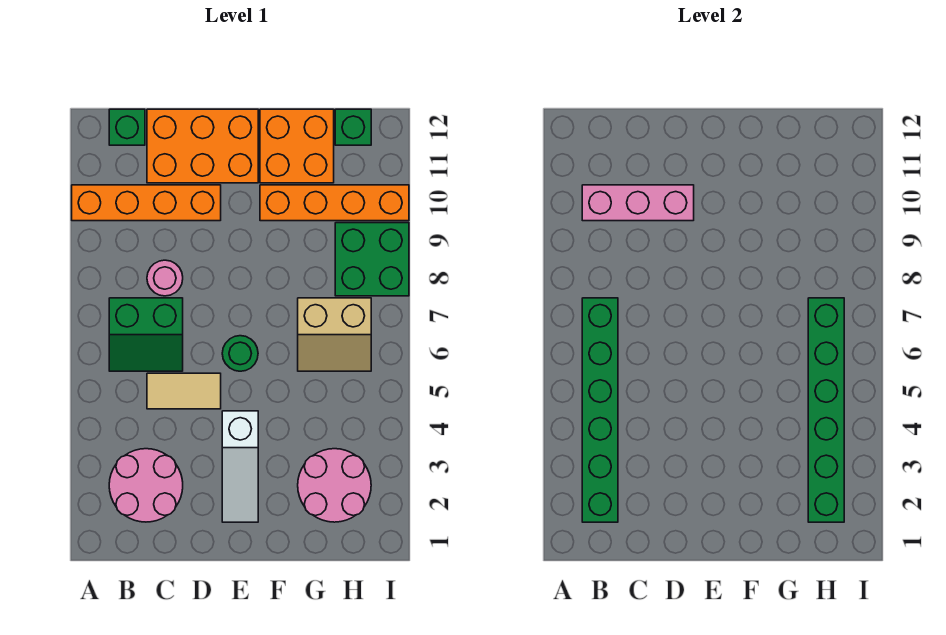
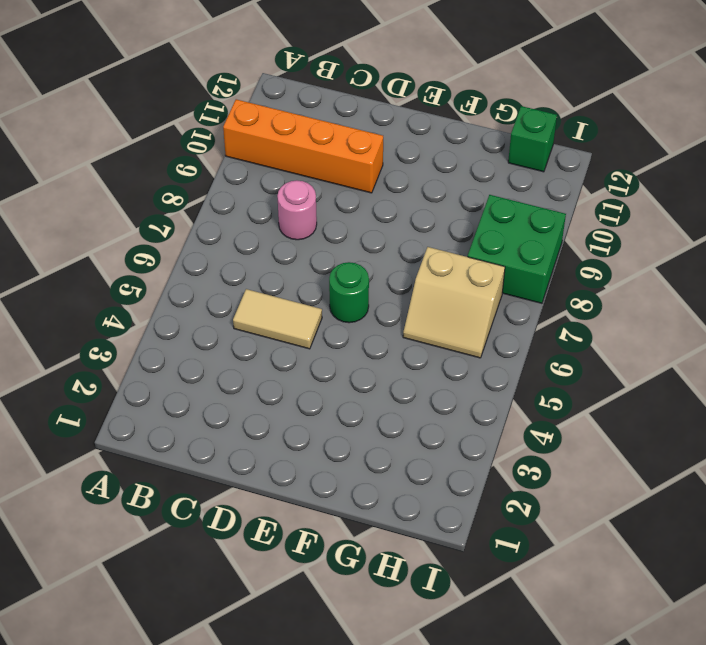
none -> pink round brick B2:C3 level 1
none -> green slope B6:C7 level 1 top 7
none -> green brick B12 level 1

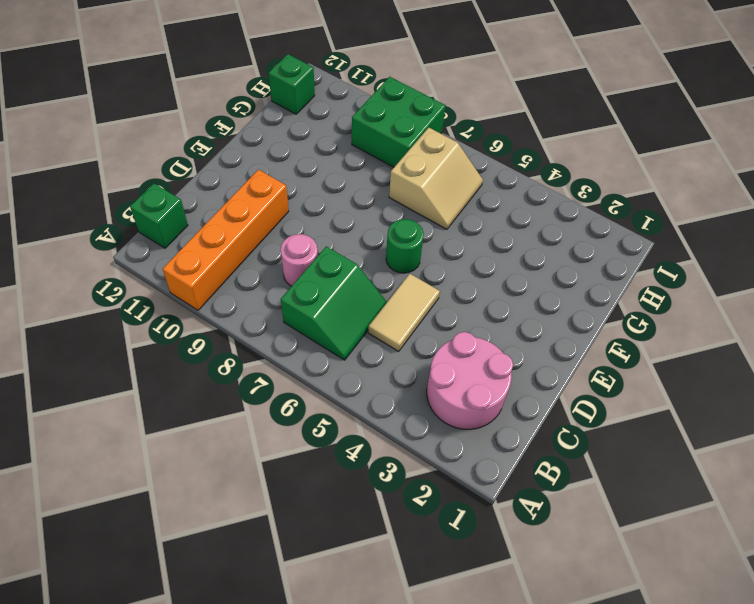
none -> orange brick C11:E12 level 1
none -> white slope E2:E4 level 1 top 4
none -> orange brick F10:I10 level 1

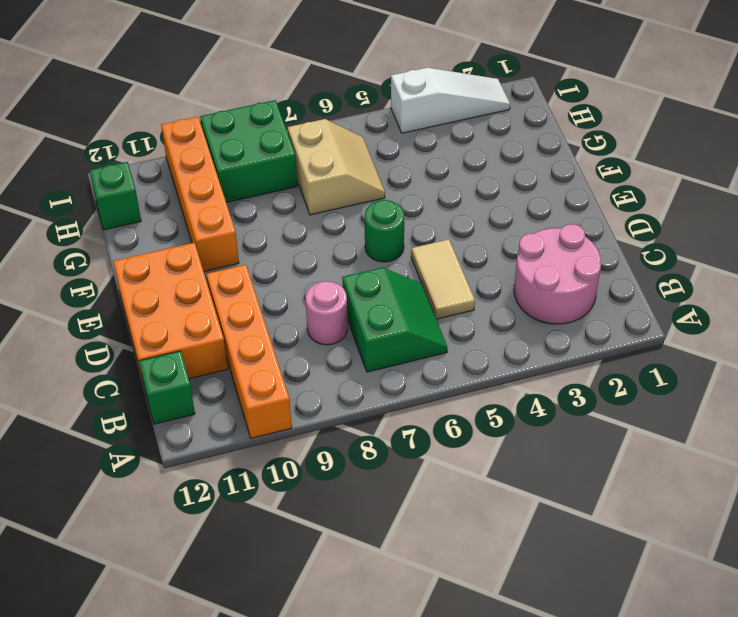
white slope I2:I4 level 1 top 4 -> white slope E2:E4 level 1 top 4
none -> orange brick F11:G12 level 1
none -> pink round brick G2:H3 level 1
none -> green brick B2:B7 level 2

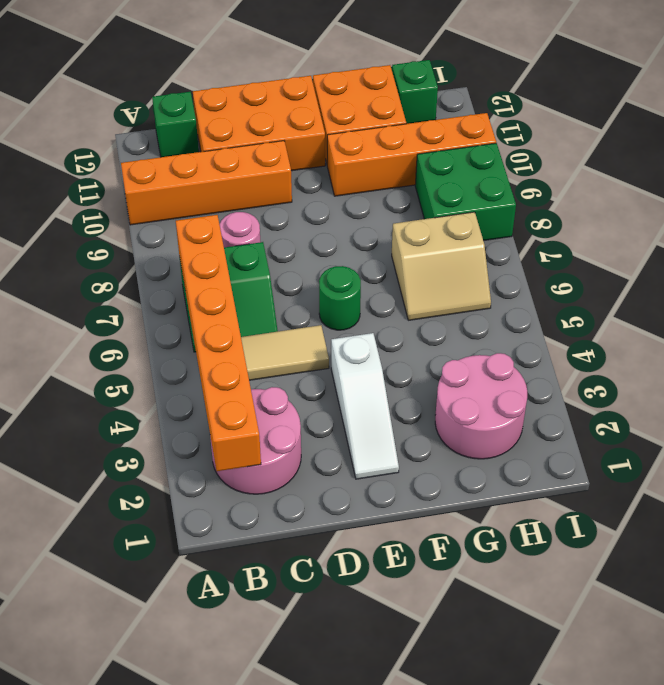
orange brick B2:B7 level 2 -> green brick B2:B7 level 2
none -> pink brick B10:D10 level 2
none -> green brick H2:H7 level 2

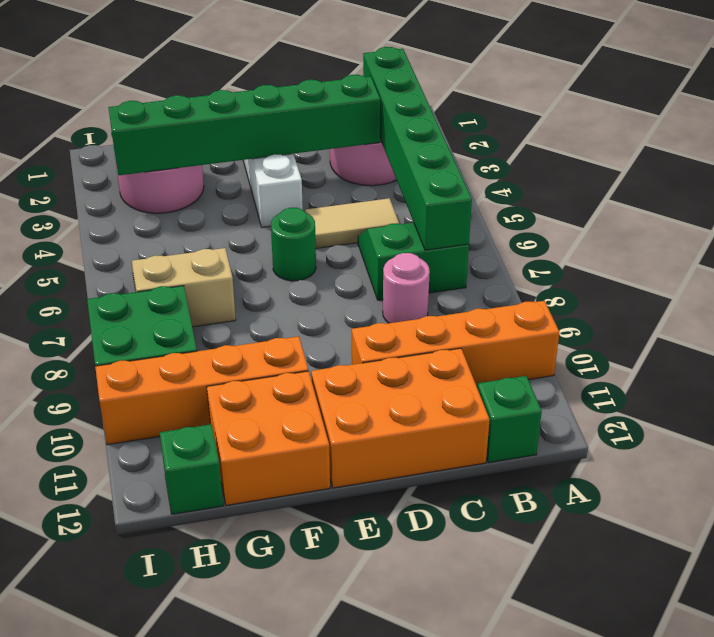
green brick C3:H3 level 2 -> green brick H2:H7 level 2
none -> pink brick B10:D10 level 2

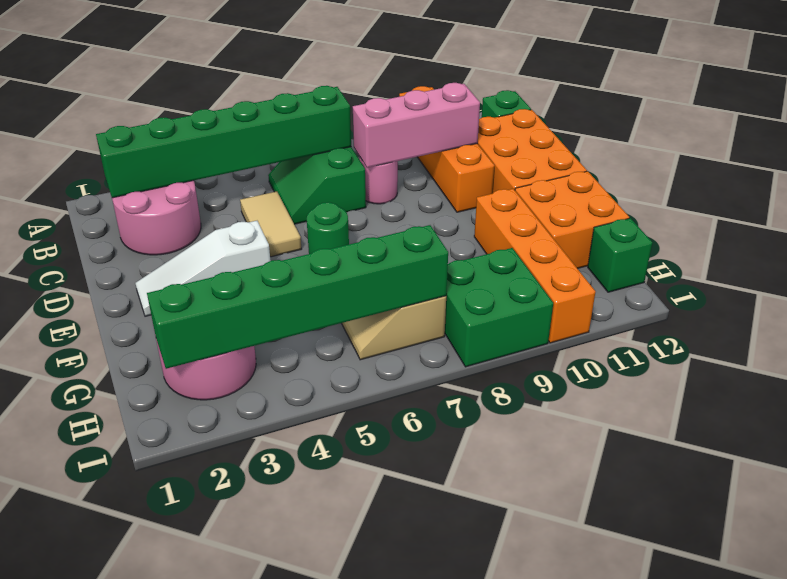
pink brick C8:C10 level 2 -> pink brick B10:D10 level 2

